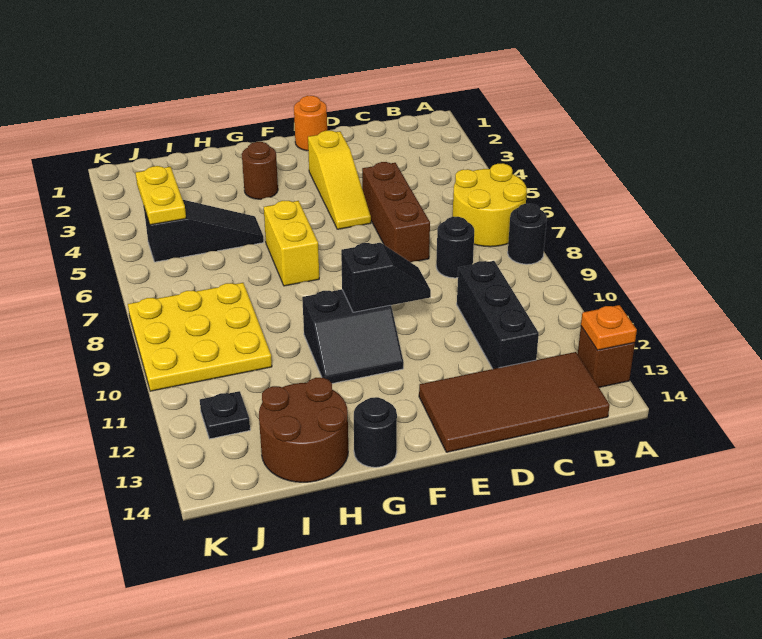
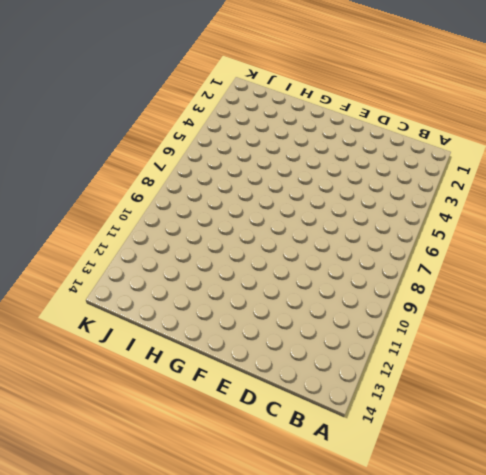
none -> yellow round brick A6:B7 level 1
none -> black round brick A8 level 1
none -> brown brick A13 level 1

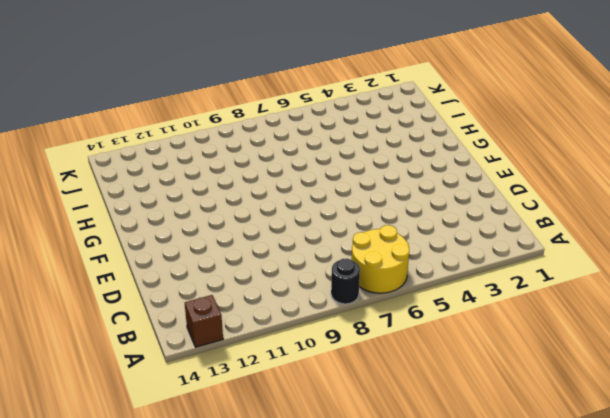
none -> brown tile B13:E14 level 1
none -> black round brick C8 level 1
none -> black brick C10:C12 level 1

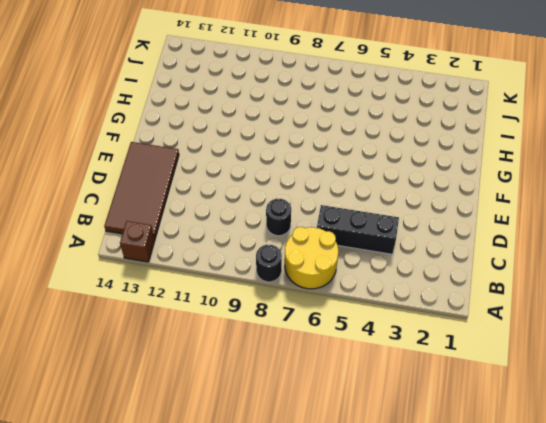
black brick C4:C6 level 1 -> black brick C10:C12 level 1
none -> brown brick D5:D7 level 1
none -> orange round brick E1 level 1
none -> yellow slope E3:E5 level 1 top 3

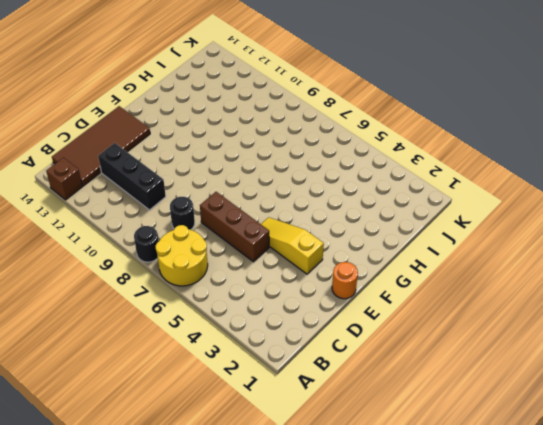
none -> black slope F10:G11 level 1 top 10
none -> brown round brick G3 level 1
none -> yellow brick G6:G7 level 1

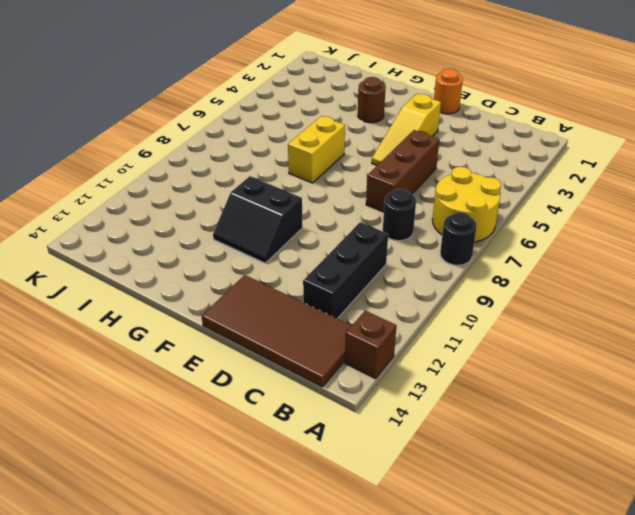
none -> black round brick G14 level 1
none -> black slope H5:J5 level 1 top J
none -> brown round brick H13:I14 level 1

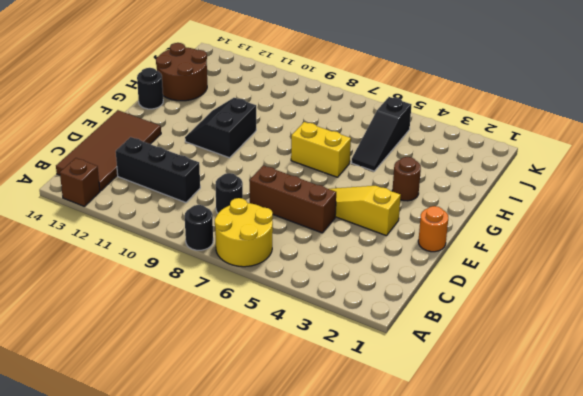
none -> yellow plate I8:K10 level 1
none -> black plate J12 level 1
none -> orange plate A13 level 2

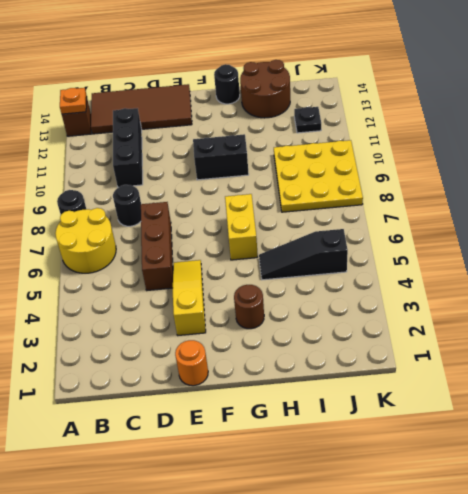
none -> black slope E10:F10 level 2 top F
none -> yellow plate J4:J5 level 2

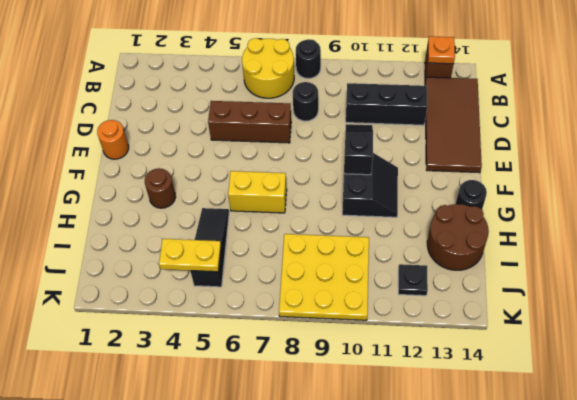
none -> yellow slope E3:E5 level 1 top 3

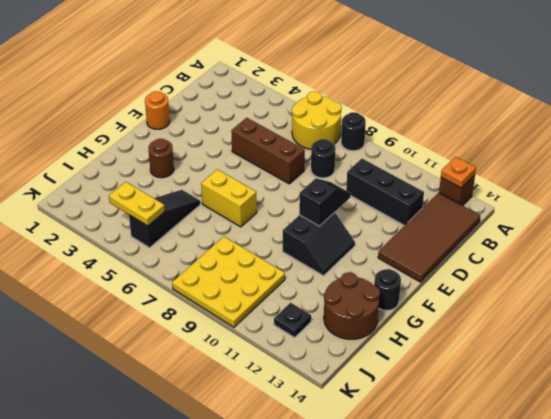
none -> yellow slope E3:E5 level 1 top 3

